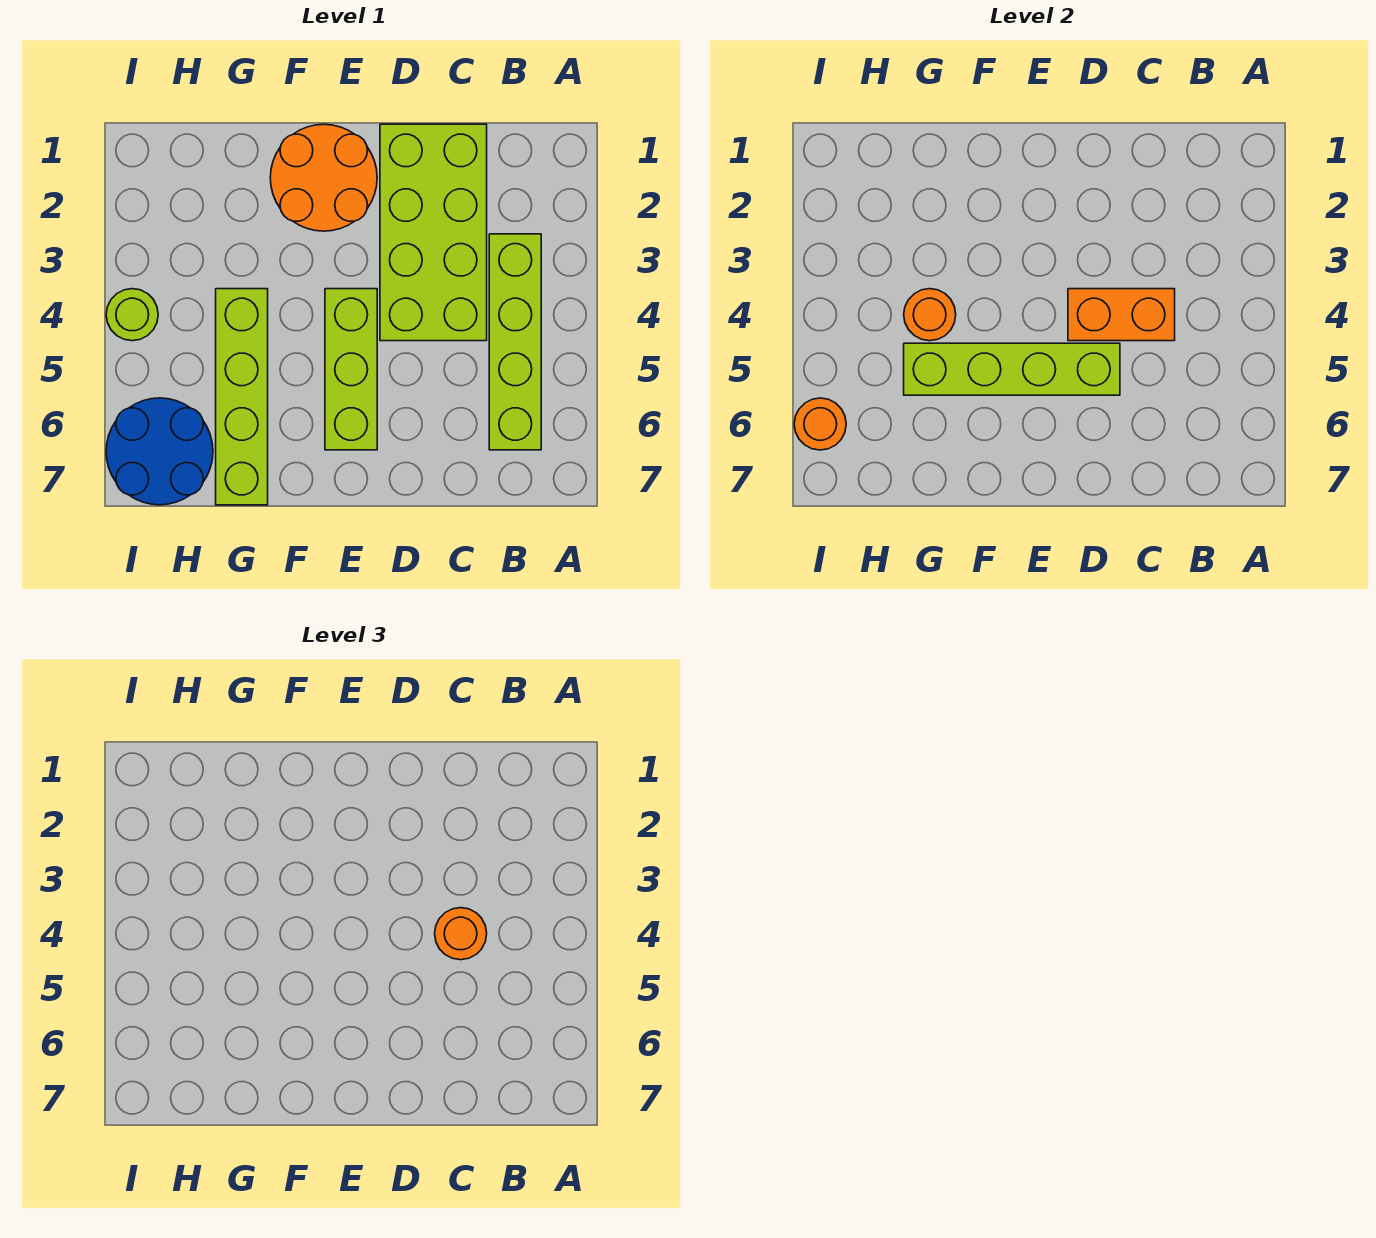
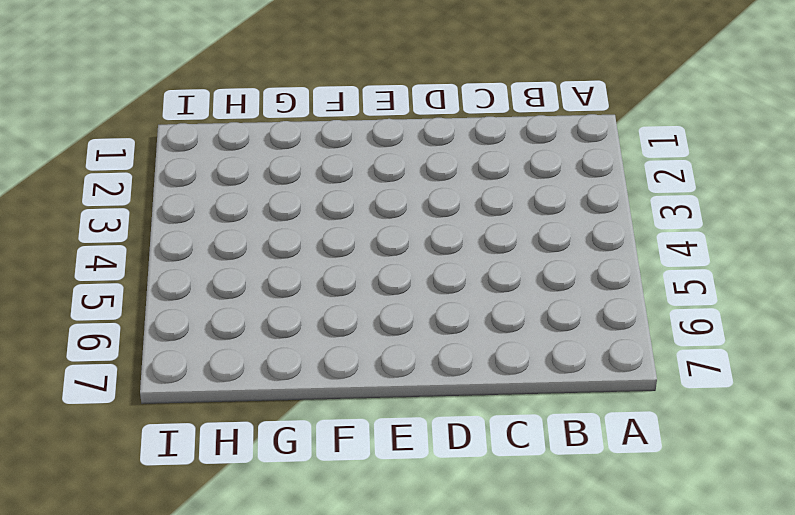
none -> lime brick B3:B6 level 1
none -> lime brick C1:D4 level 1
none -> orange round brick E1:F2 level 1

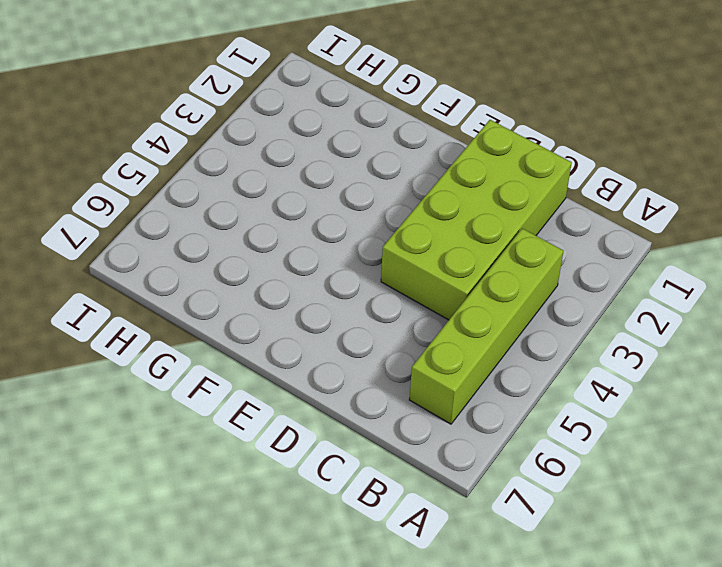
none -> orange round brick E1:F2 level 1
none -> lime brick E4:E6 level 1
none -> lime brick G4:G7 level 1

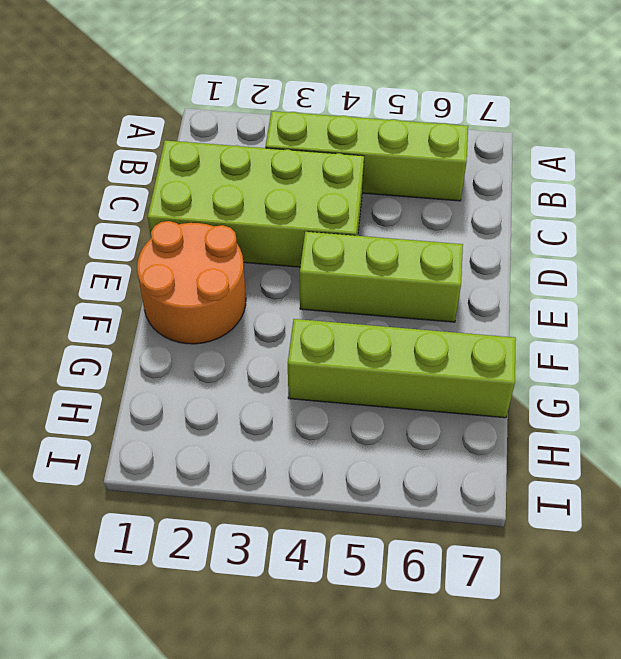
none -> blue round brick H6:I7 level 1
none -> lime round brick I4 level 1
none -> orange brick C4:D4 level 2

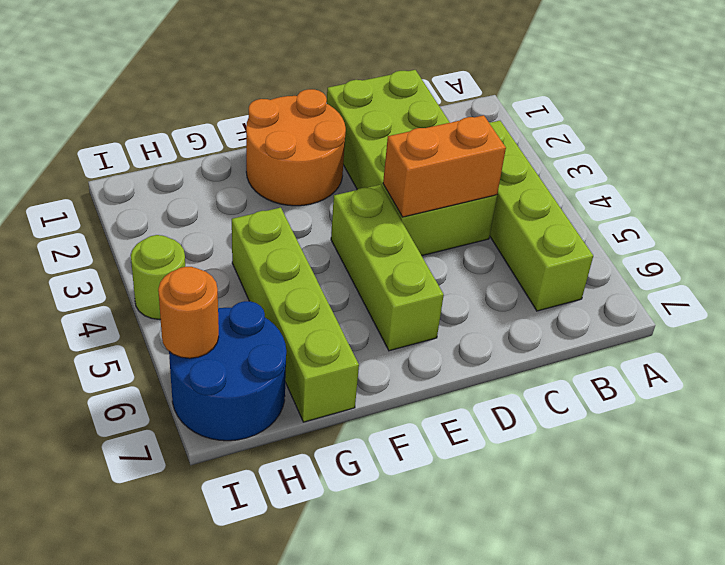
none -> lime brick D5:G5 level 2
none -> orange round brick G4 level 2
none -> orange round brick C4 level 3

